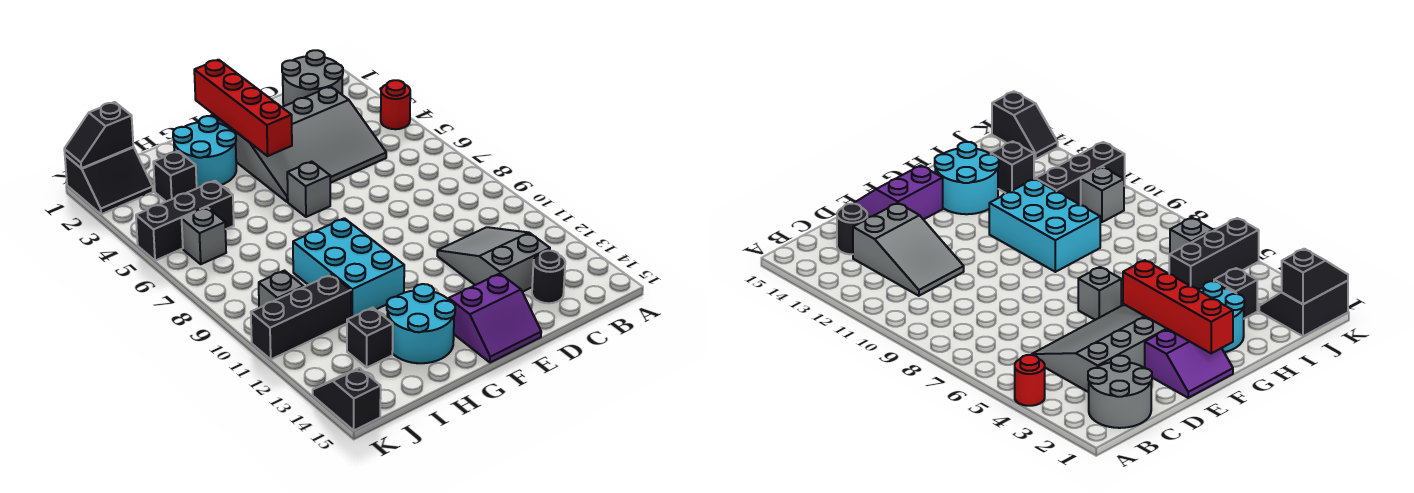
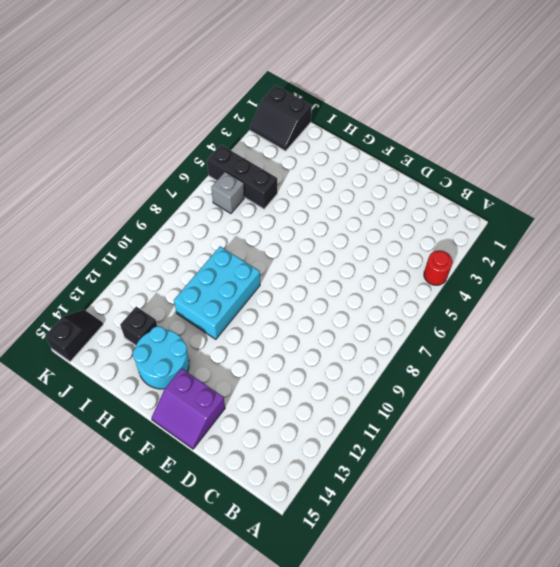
none -> grey round brick B1:C2 level 1
none -> grey slope C3:F5 level 1 top 3
none -> grey slope C11:D13 level 1 top 13

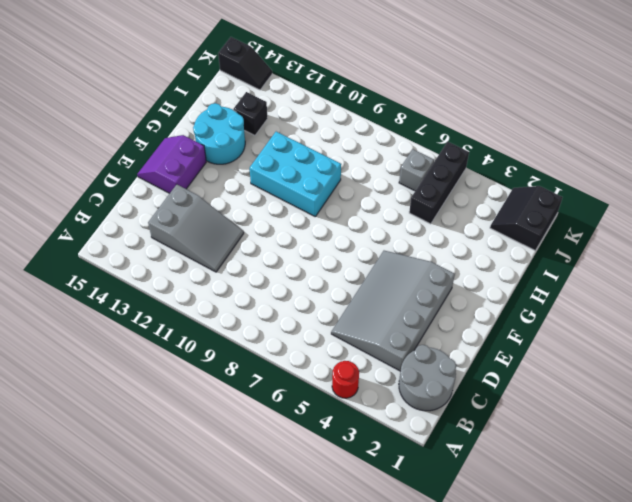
none -> black round brick C14 level 1
none -> purple slope E1:F2 level 1 top 2
none -> grey brick F6 level 1

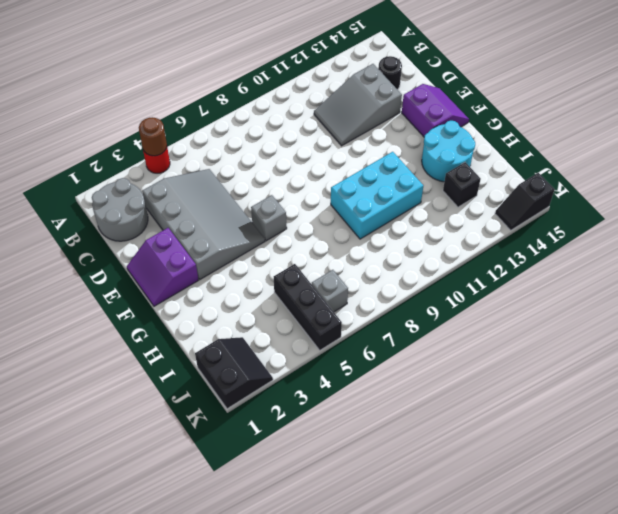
brown round brick A4 level 2 -> none
none -> cyan round brick G2:H3 level 1
none -> black brick I3 level 1
none -> black brick I11:K11 level 1

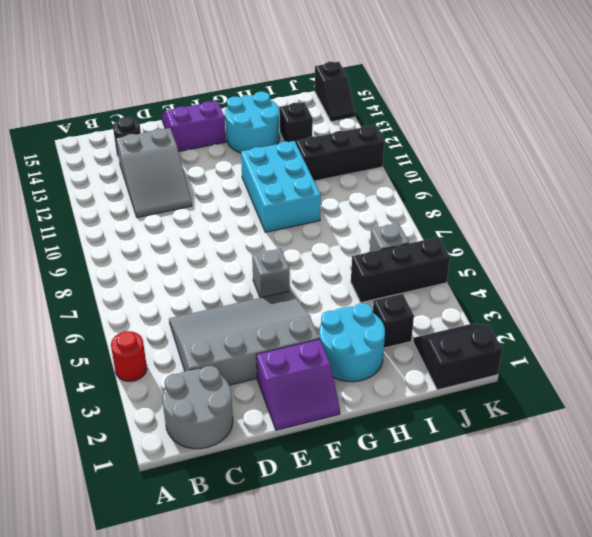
none -> grey brick J10 level 1
none -> red brick F1:F4 level 2
none -> black slope J1:K1 level 2 top J

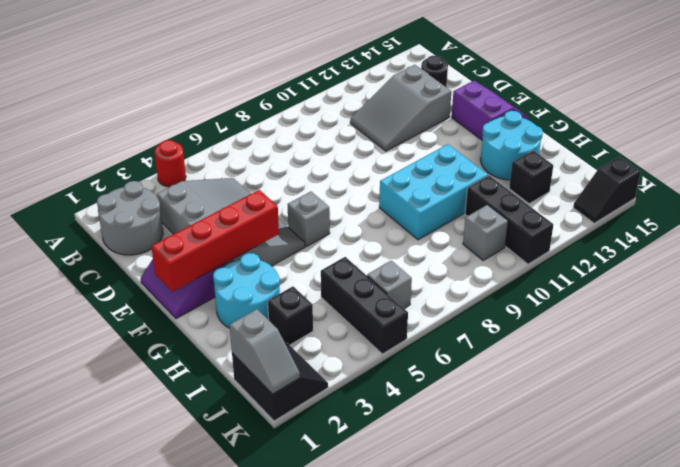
grey slope J1:K1 level 2 top J -> black slope J1:K1 level 2 top J

